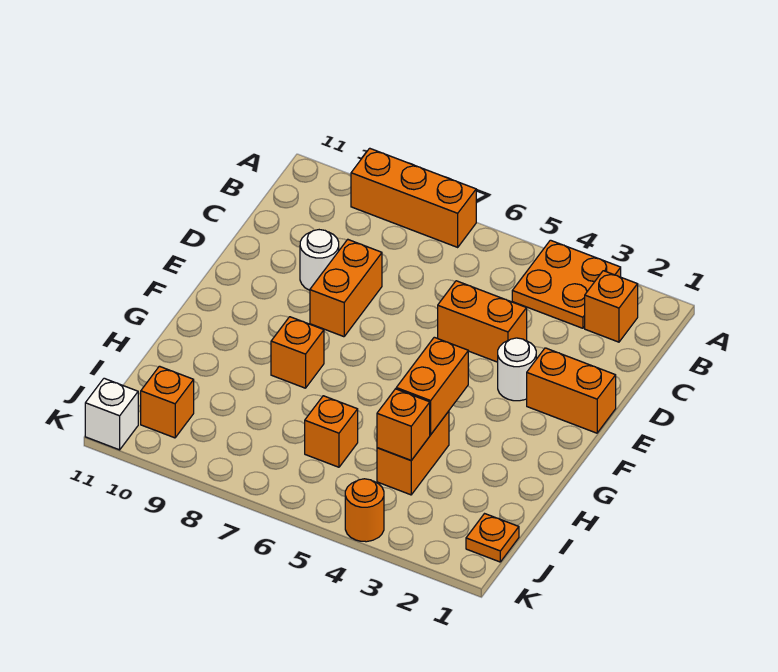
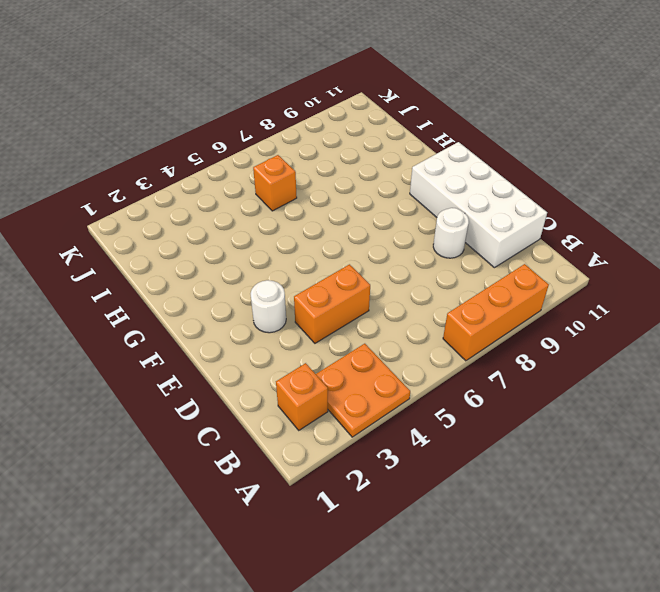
white brick C10:F11 level 1 -> none
none -> orange brick D8:E8 level 1
none -> orange brick E1:E2 level 1
none -> orange brick G8 level 1

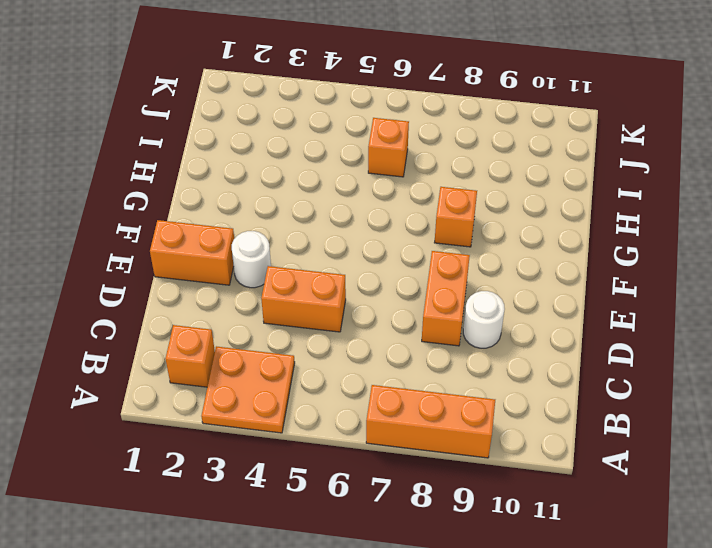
none -> orange brick H4:I4 level 1
none -> orange plate J1 level 1
none -> orange brick J10 level 1

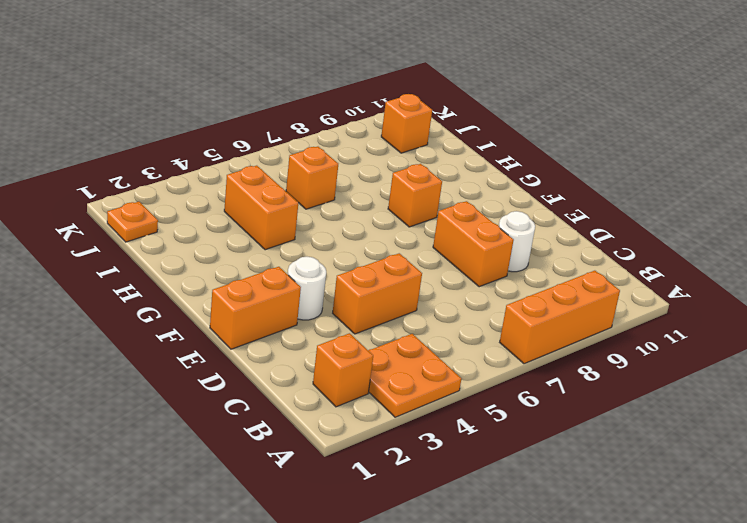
none -> orange round brick K4 level 1
none -> white brick K11 level 1
none -> orange brick G4:H4 level 2

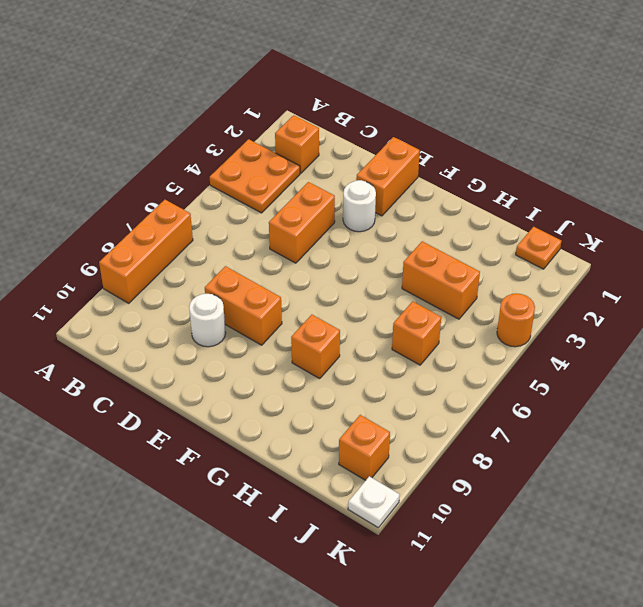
white plate K11 level 1 -> white brick K11 level 1
none -> orange brick G4:H4 level 2
none -> orange brick I4 level 2

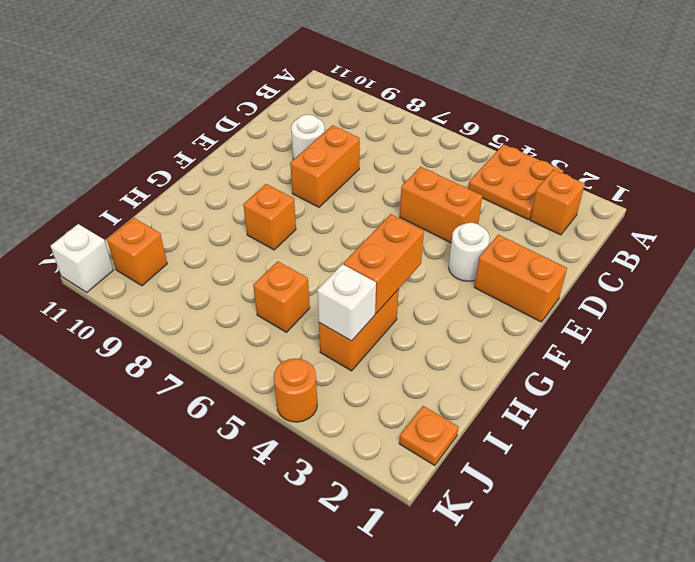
white brick I4 level 2 -> orange brick I4 level 2
none -> orange brick A7:A9 level 1

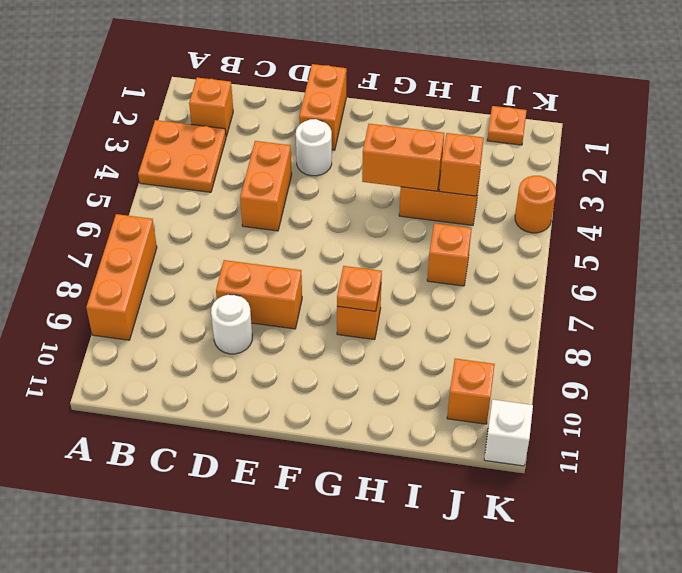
orange plate G8 level 2 -> none

